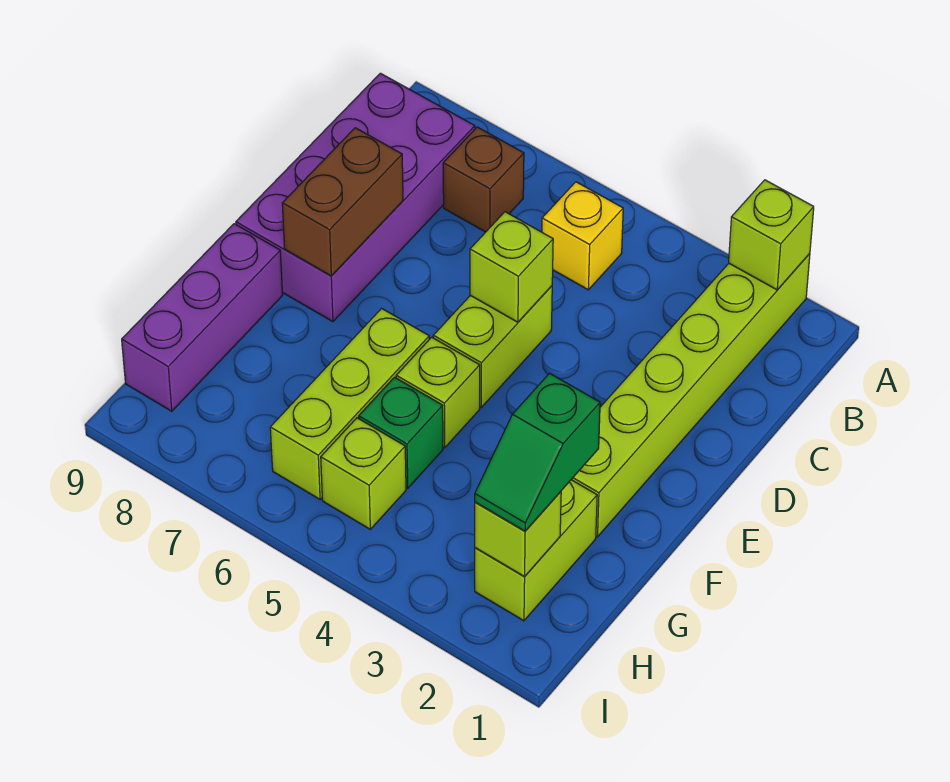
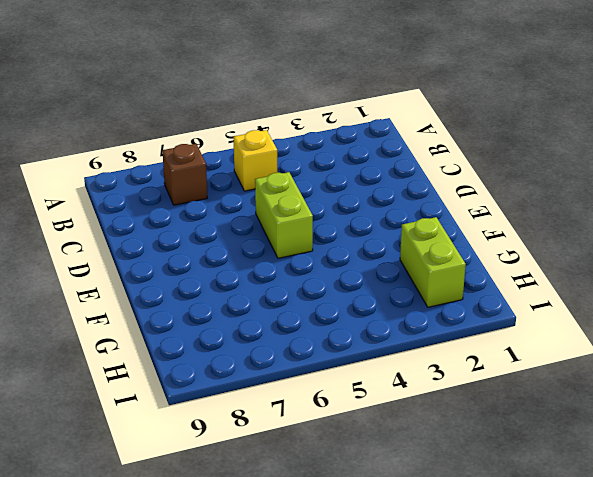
none -> lime brick A2:F2 level 1
none -> purple brick B8:E9 level 1
none -> lime brick F5 level 1

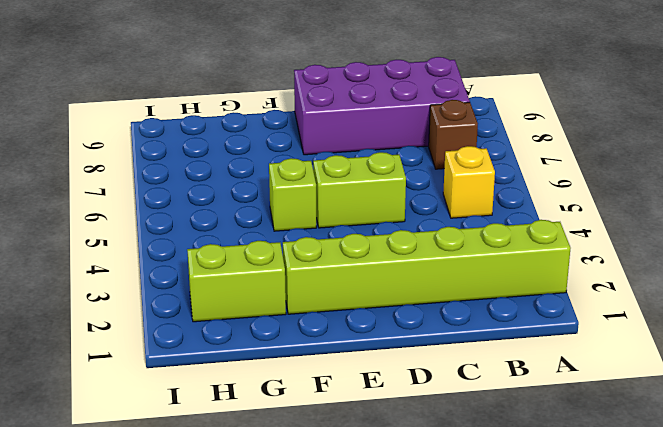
none -> lime brick F6:H6 level 1
none -> purple brick F9:H9 level 1
none -> green brick G5 level 1

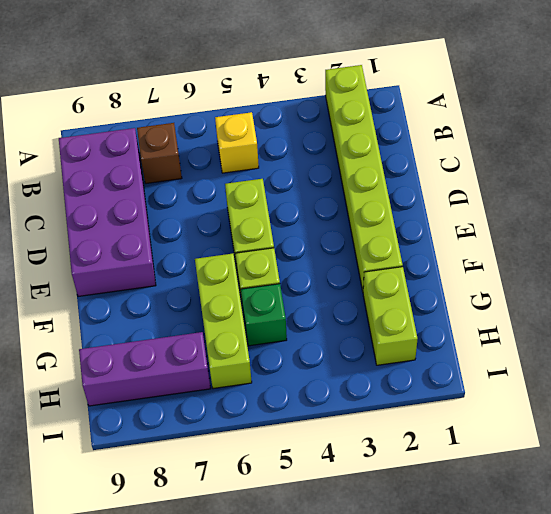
purple brick H7:H9 level 1 -> purple brick F9:H9 level 1
none -> lime brick H5 level 1
none -> lime brick A2 level 2
none -> lime brick D5 level 2

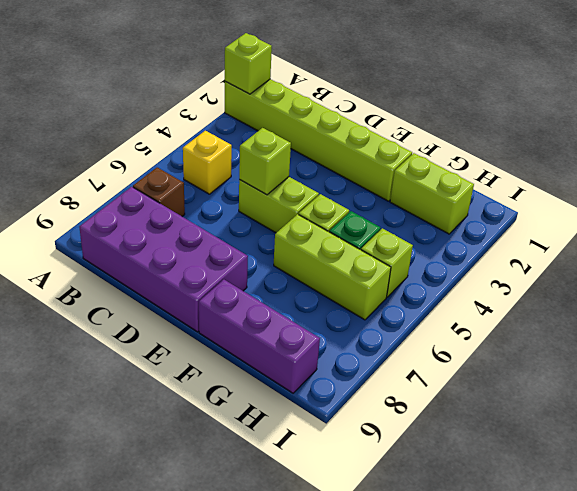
none -> brown brick D8:E8 level 2
none -> lime brick H2 level 2
none -> green slope G2:H2 level 3 top G

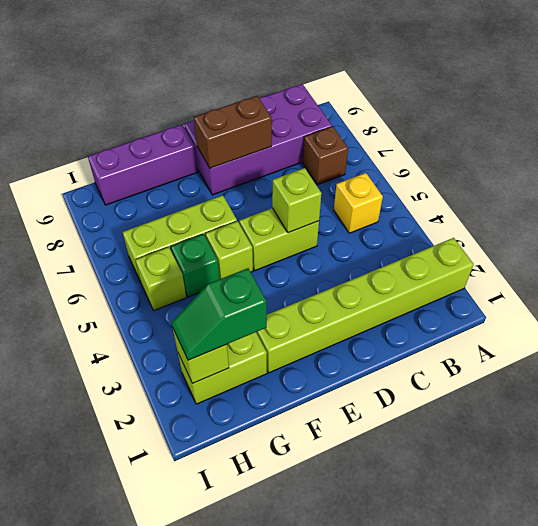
none -> lime brick A2 level 2

